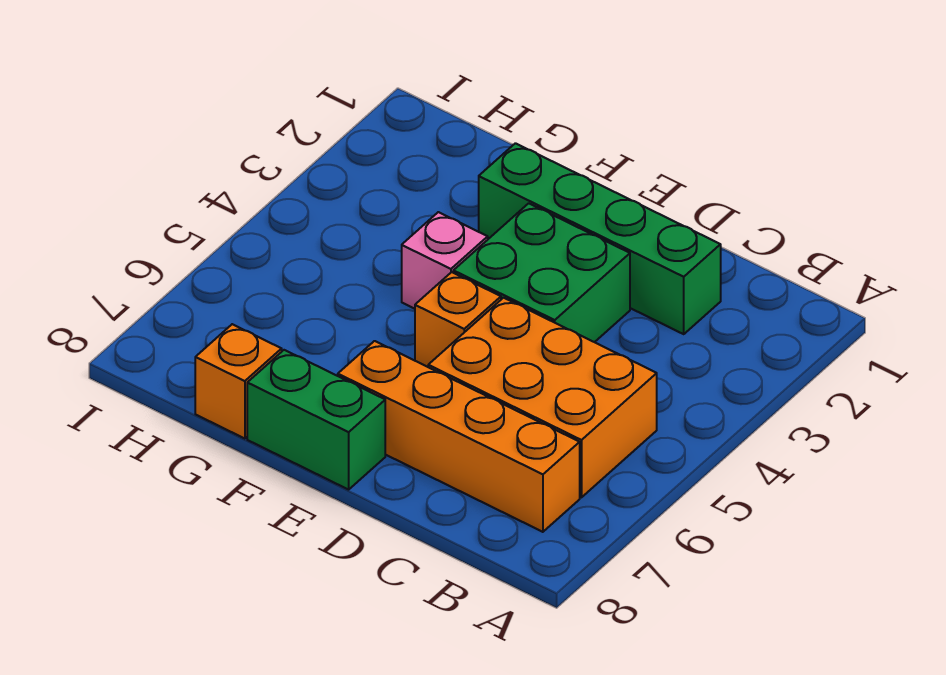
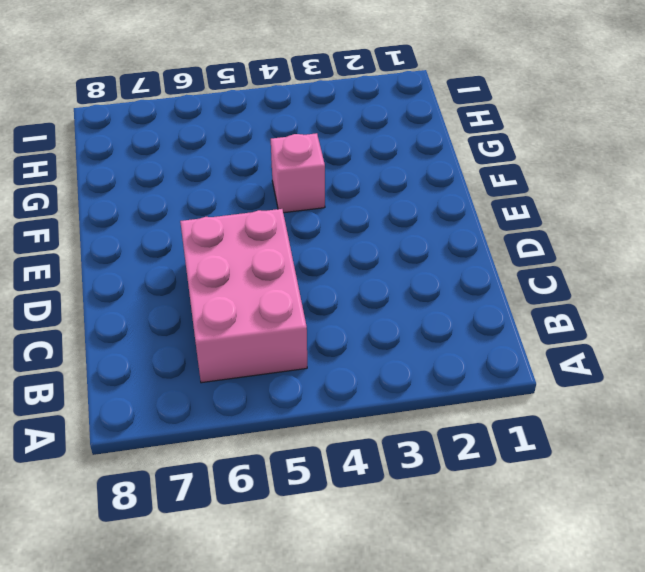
pink brick B5:D6 level 1 -> orange brick B5:D6 level 1
none -> orange brick B7:E7 level 1
none -> green brick C2:F2 level 1

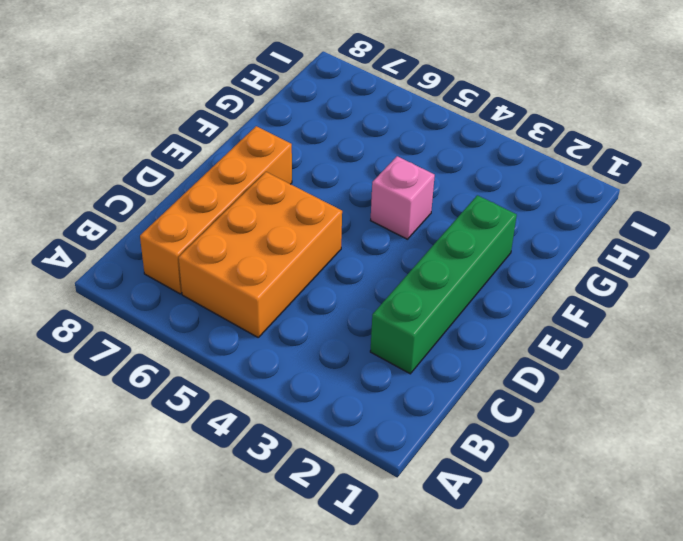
none -> green brick D3:E4 level 1
none -> orange brick E5 level 1

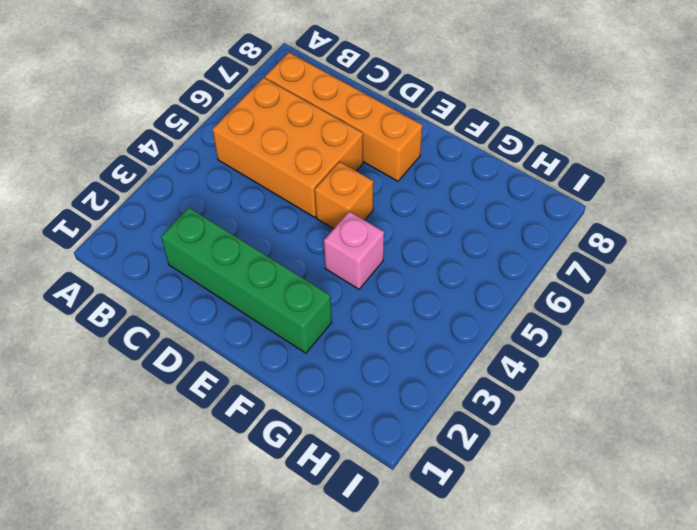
none -> green brick D3:E4 level 1
none -> green brick E8:F8 level 1

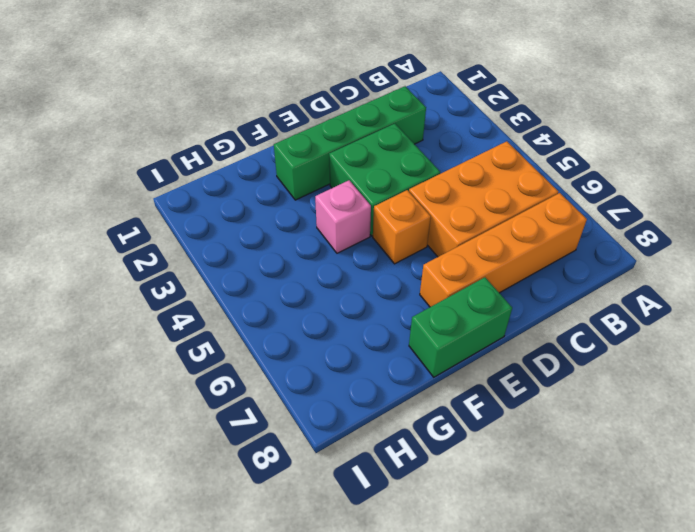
none -> orange brick G8 level 1

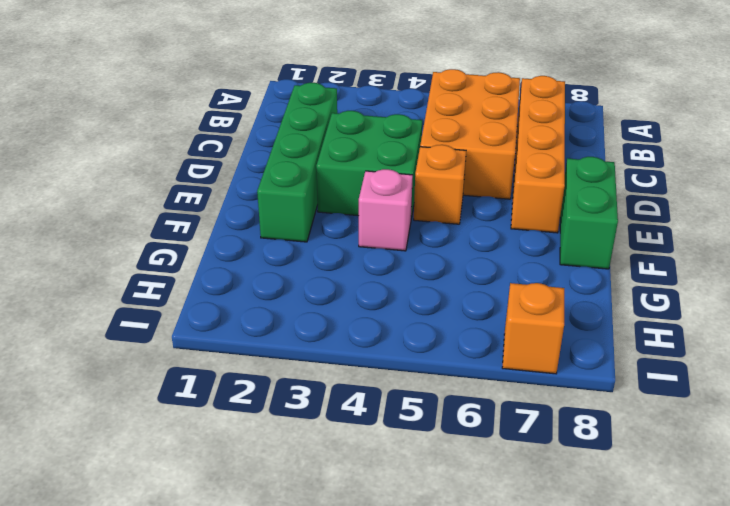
orange brick I7 level 1 -> orange brick G8 level 1

